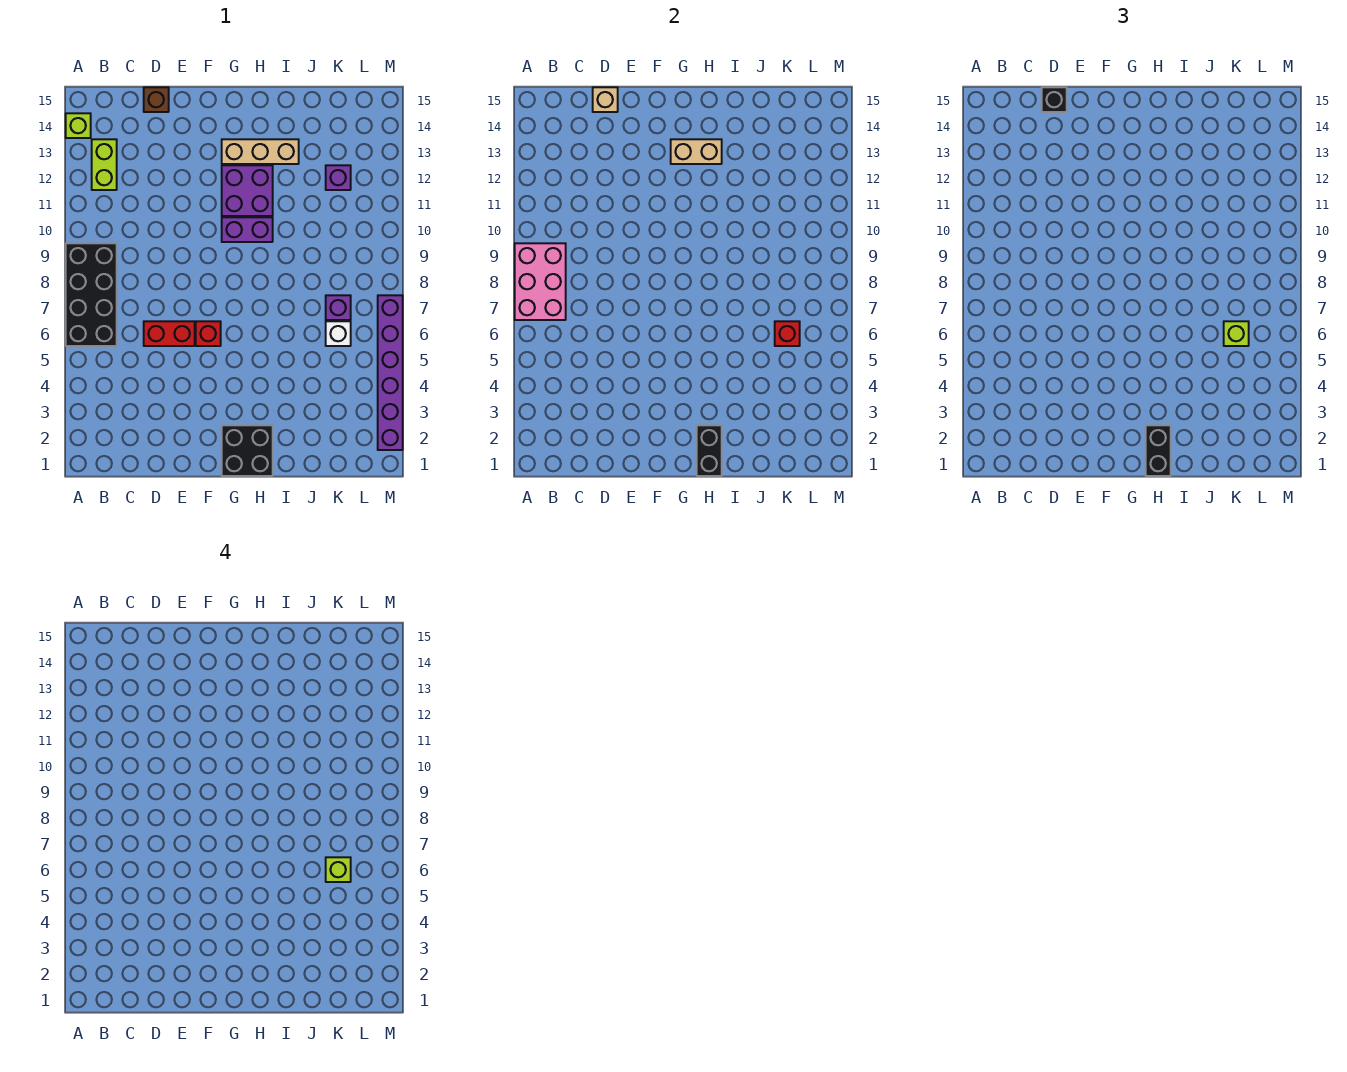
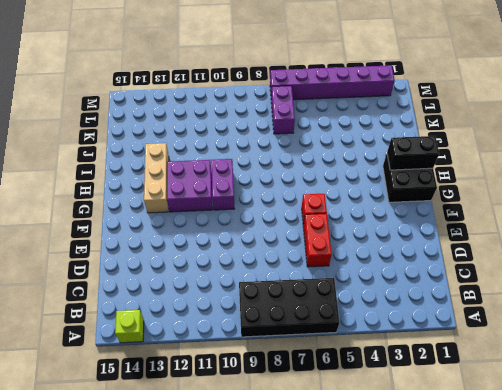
purple brick K7:L7 level 1 -> purple brick K7 level 1
none -> lime brick B12:B13 level 1
none -> brown brick D15 level 1
none -> white brick K6 level 1

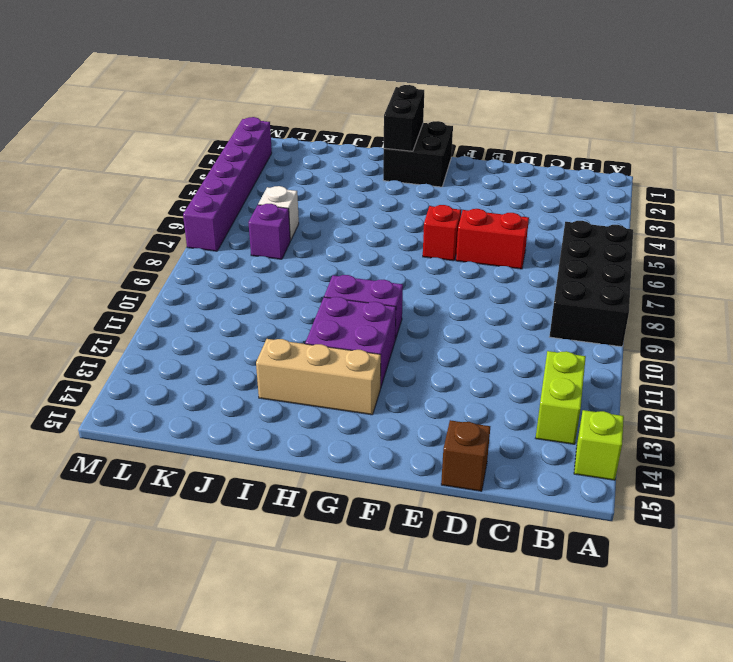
none -> purple brick K12 level 1
none -> pink brick A7:B9 level 2
none -> tan brick D15 level 2

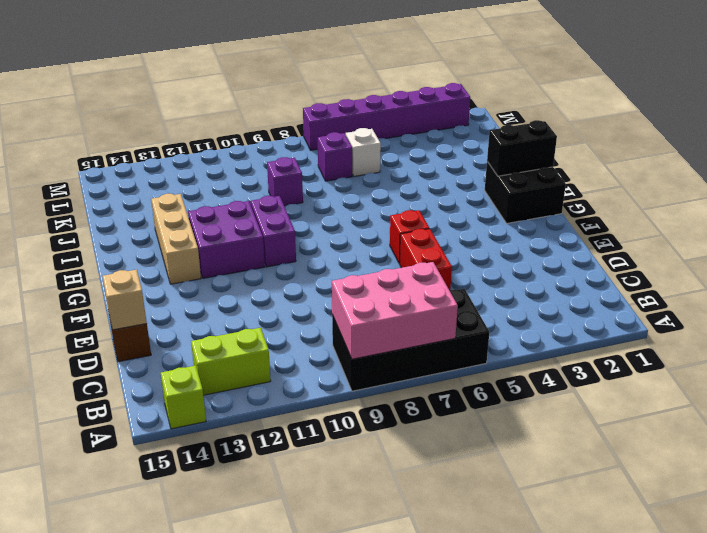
purple brick J9 level 1 -> purple brick K12 level 1
none -> tan brick G13:H13 level 2
none -> red brick K6 level 2
none -> black brick D15 level 3

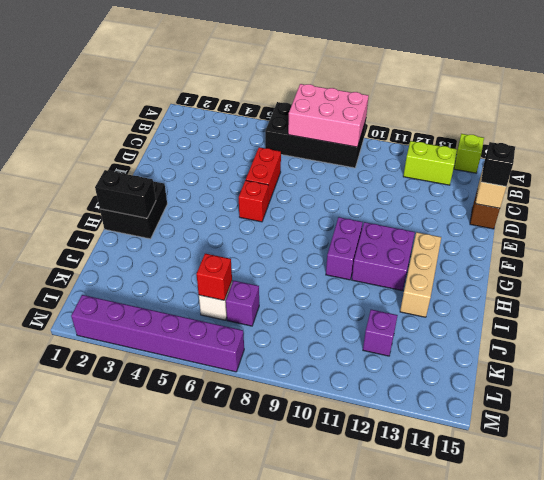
none -> tan brick G13:H13 level 2
none -> black brick H1:H2 level 3
none -> lime brick K6 level 3

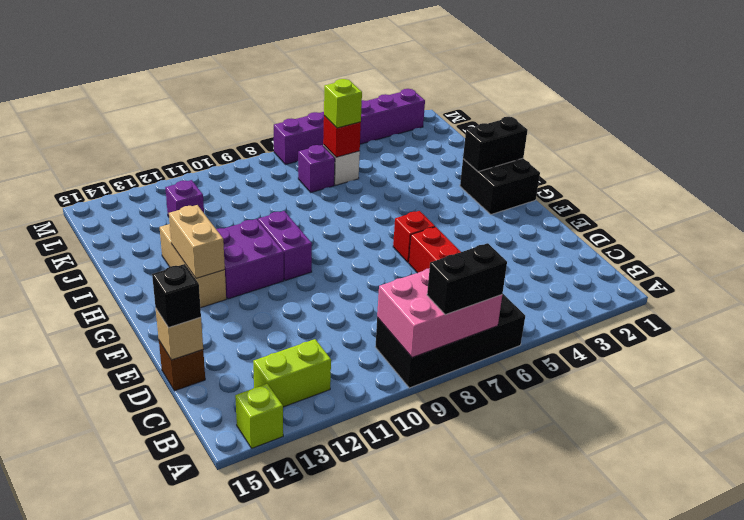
black brick A7:A8 level 3 -> black brick H1:H2 level 3
none -> lime brick K6 level 4

